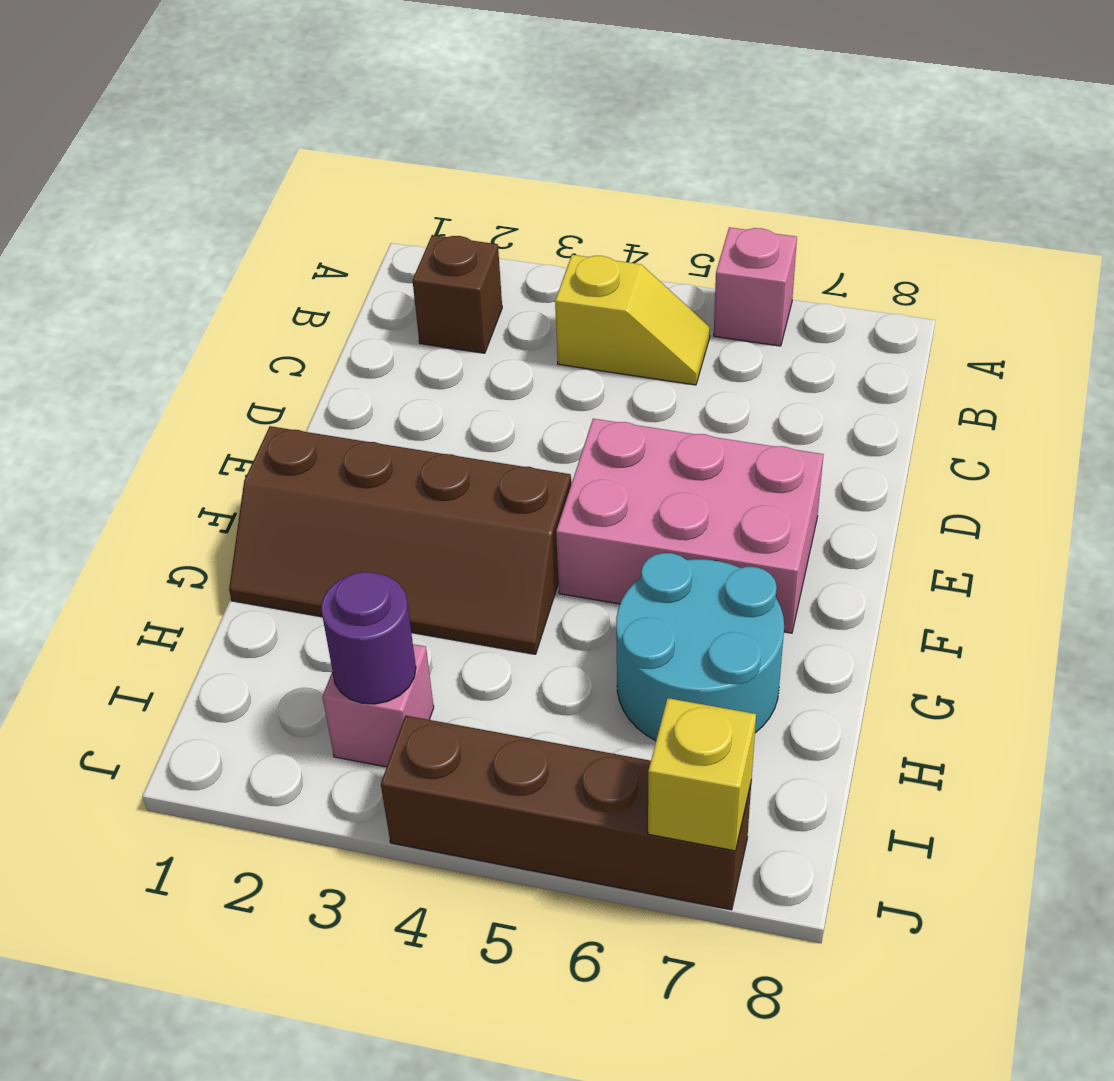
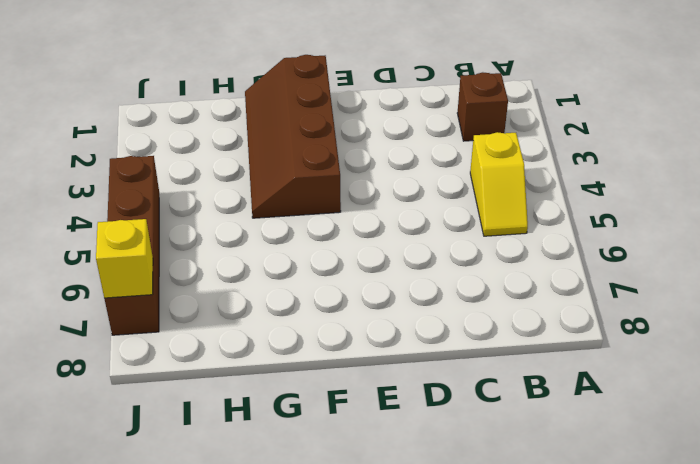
none -> pink brick A6 level 1
none -> pink brick E5:F7 level 1

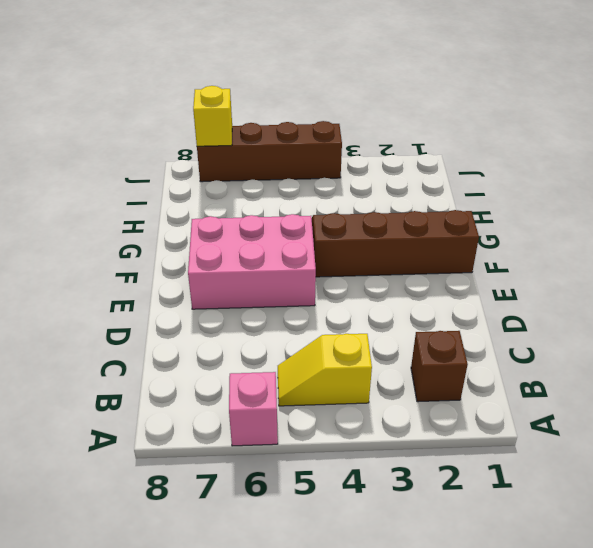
none -> cyan round brick G6:H7 level 1
none -> pink brick I3 level 1

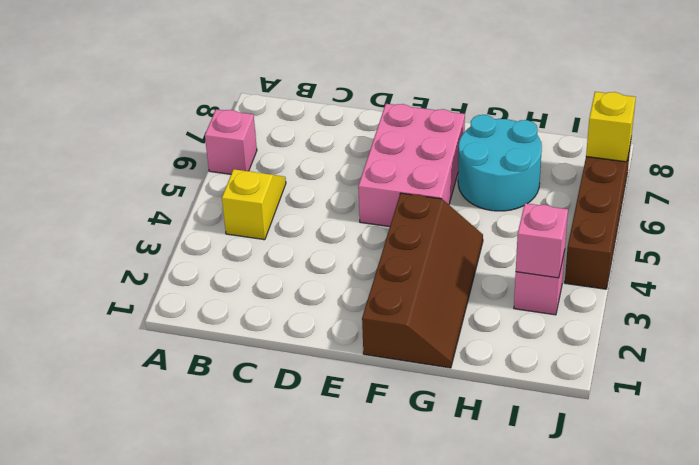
pink brick I3 level 2 -> purple round brick I3 level 2
none -> brown brick B2 level 1

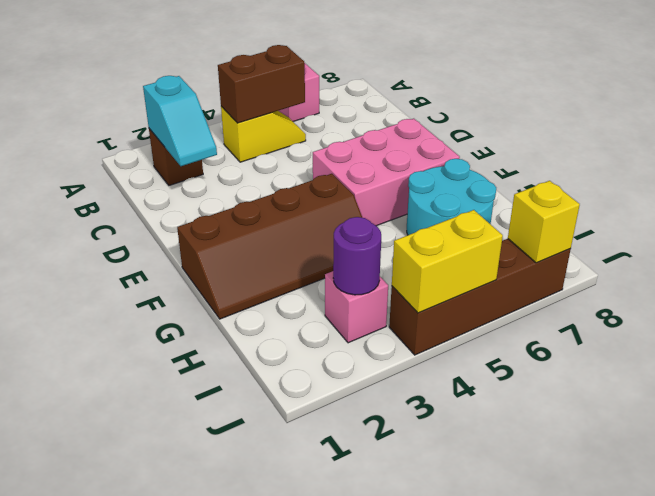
cyan slope B2:C2 level 2 top B -> none
brown brick B4:B5 level 2 -> none
yellow brick J4:J5 level 2 -> none

